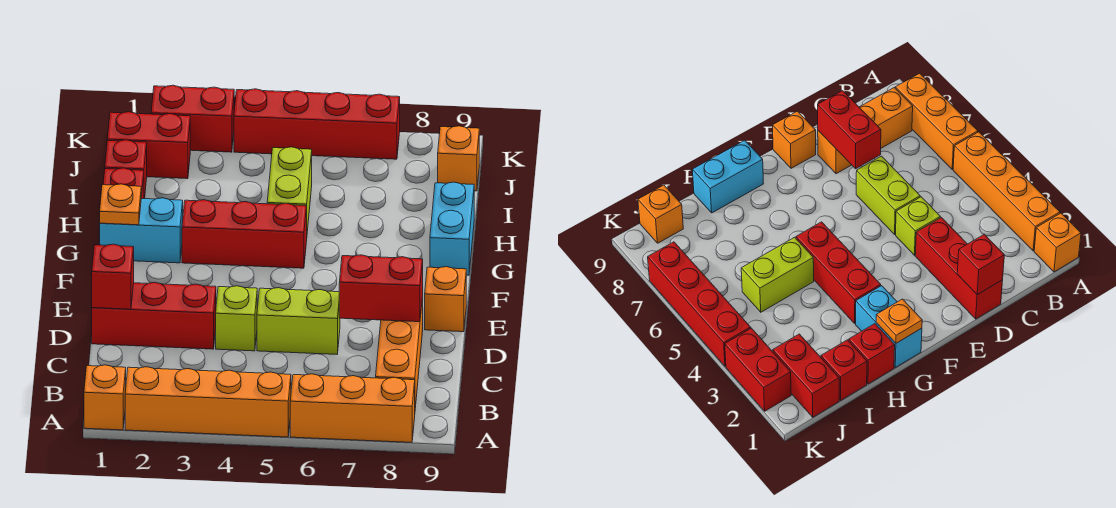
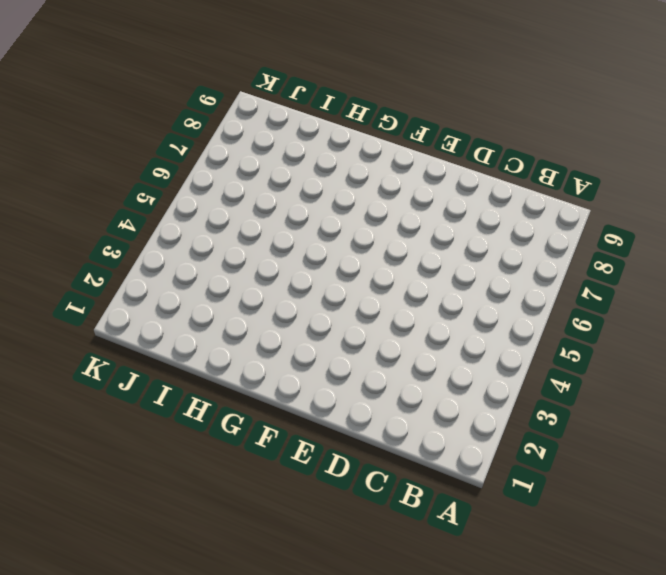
none -> orange brick A1 level 1
none -> orange brick A2:A5 level 1
none -> orange brick A6:A8 level 1

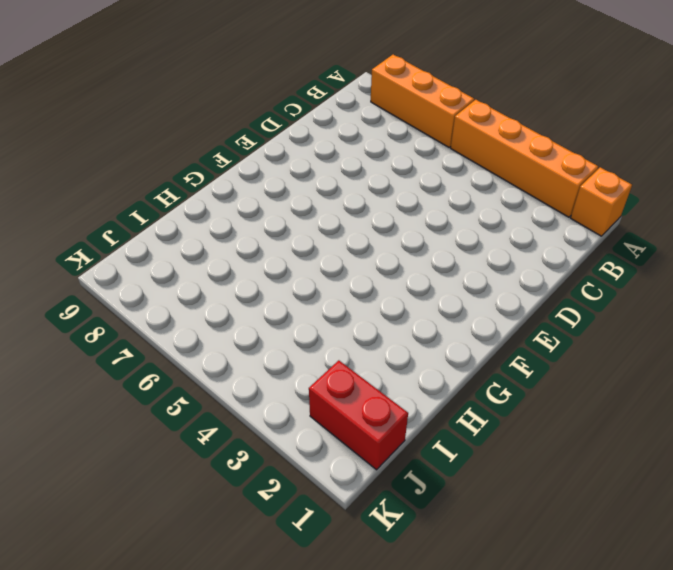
none -> orange brick B8:D8 level 1
none -> red brick D1:D3 level 1
none -> lime brick D4 level 1

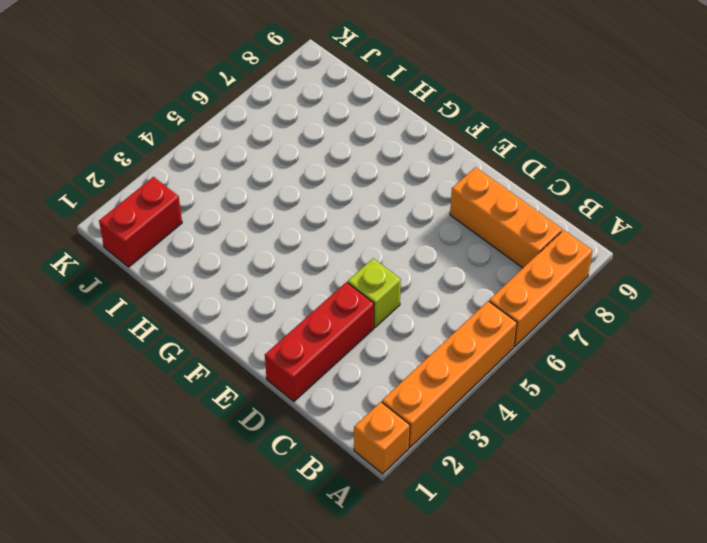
none -> lime brick D5:D6 level 1
none -> orange brick E9 level 1
none -> cyan brick G1:G2 level 1

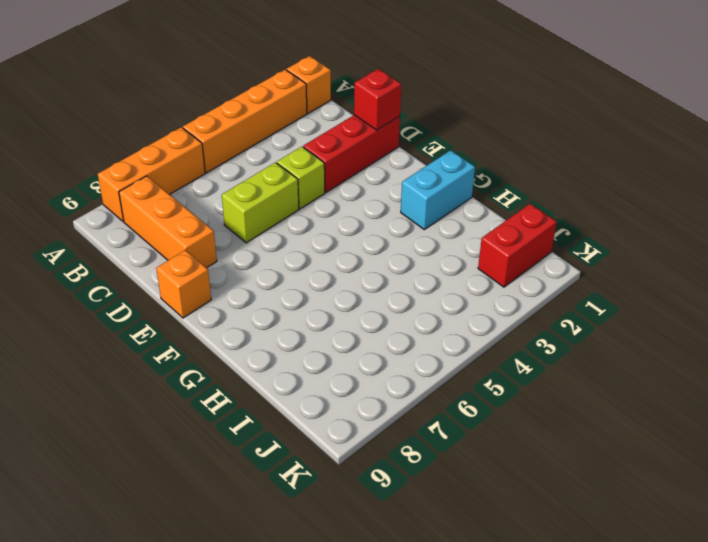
none -> red brick G3:G5 level 1
none -> cyan brick G9:H9 level 1
none -> red brick H1 level 1

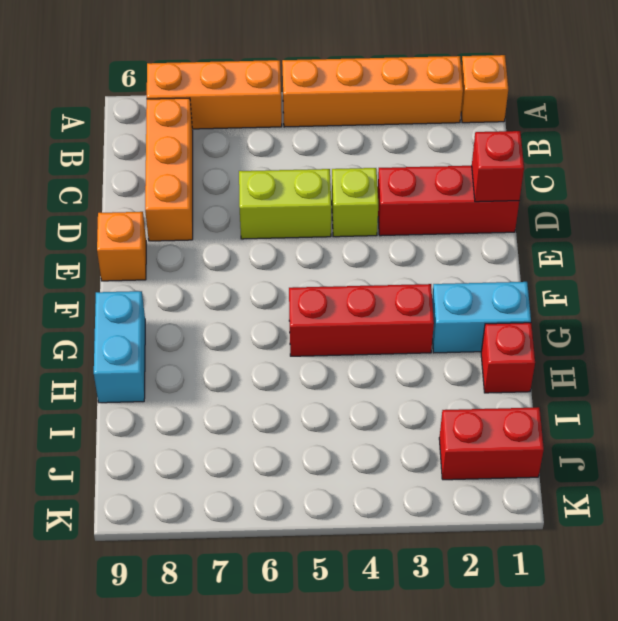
none -> lime brick H5:I5 level 1
none -> red brick I1 level 1
none -> orange brick J9 level 1

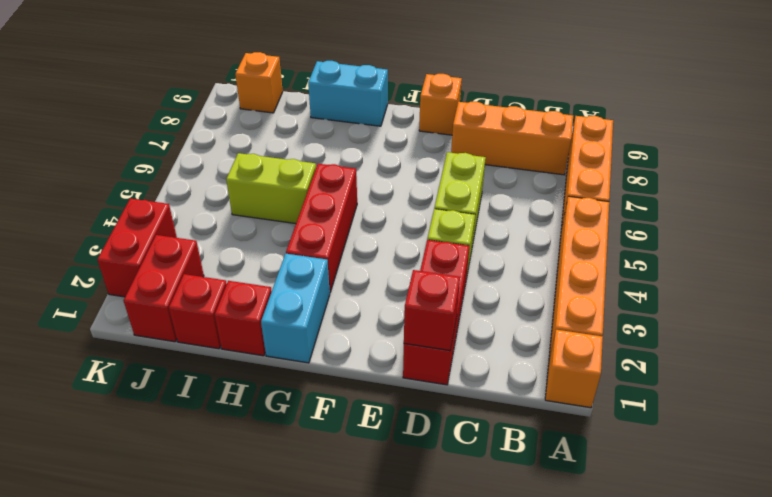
none -> red brick K4:K7 level 1
none -> red brick D7:D8 level 2
none -> orange plate G1 level 2

